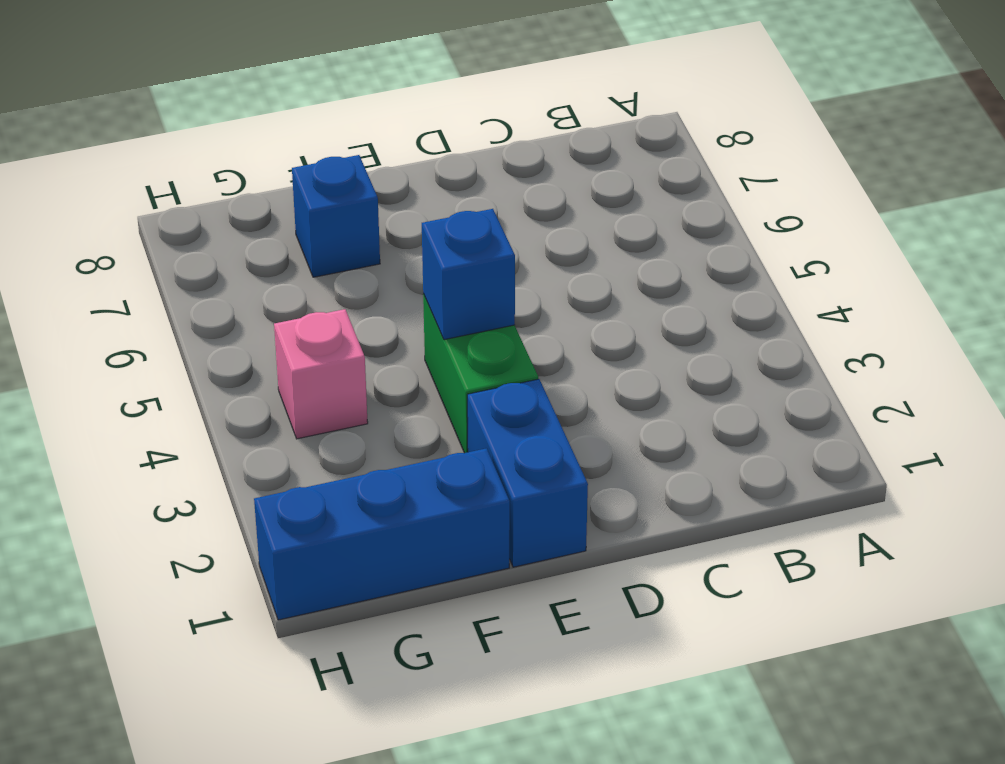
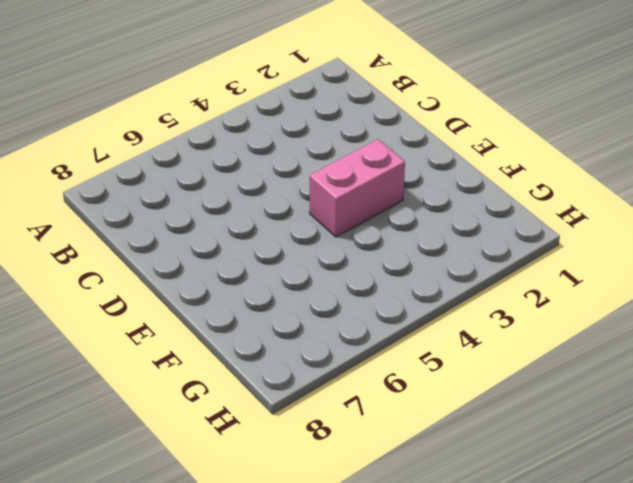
pink brick E3:E4 level 1 -> green brick E3:E4 level 1
none -> blue brick E1:E2 level 1
none -> blue brick F1:H1 level 1

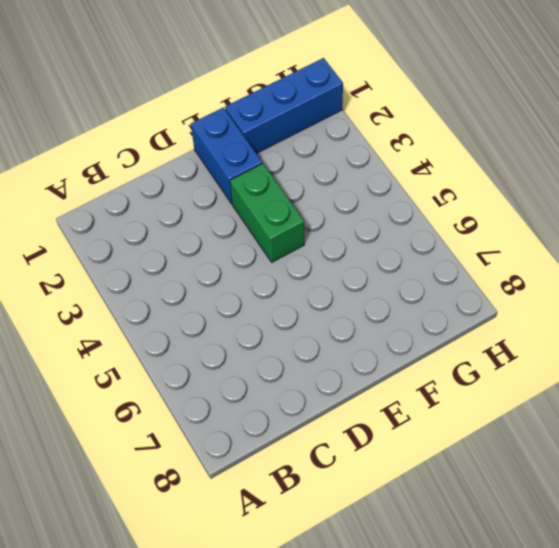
none -> blue brick F7 level 1
none -> pink brick G4 level 1

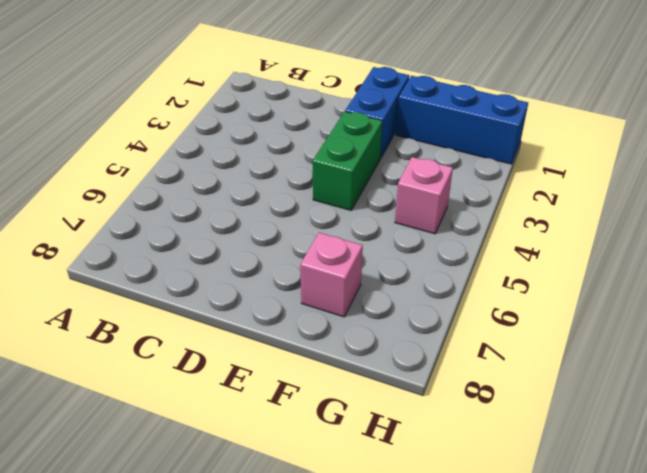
pink brick F7 level 1 -> blue brick F7 level 1
none -> blue brick E4 level 2

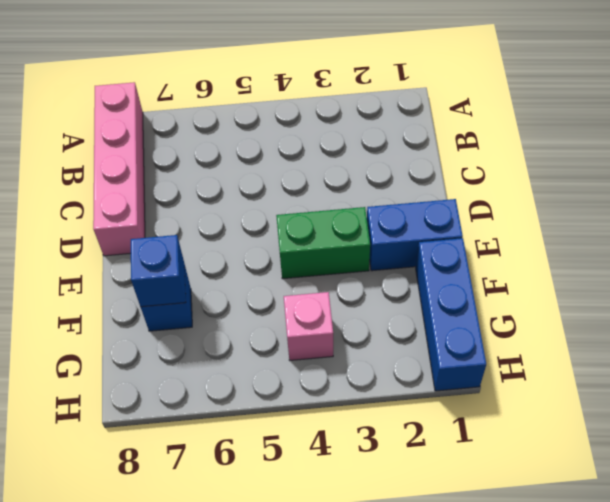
pink brick A8:D8 level 1 -> none
blue brick F7 level 2 -> blue brick E4 level 2

